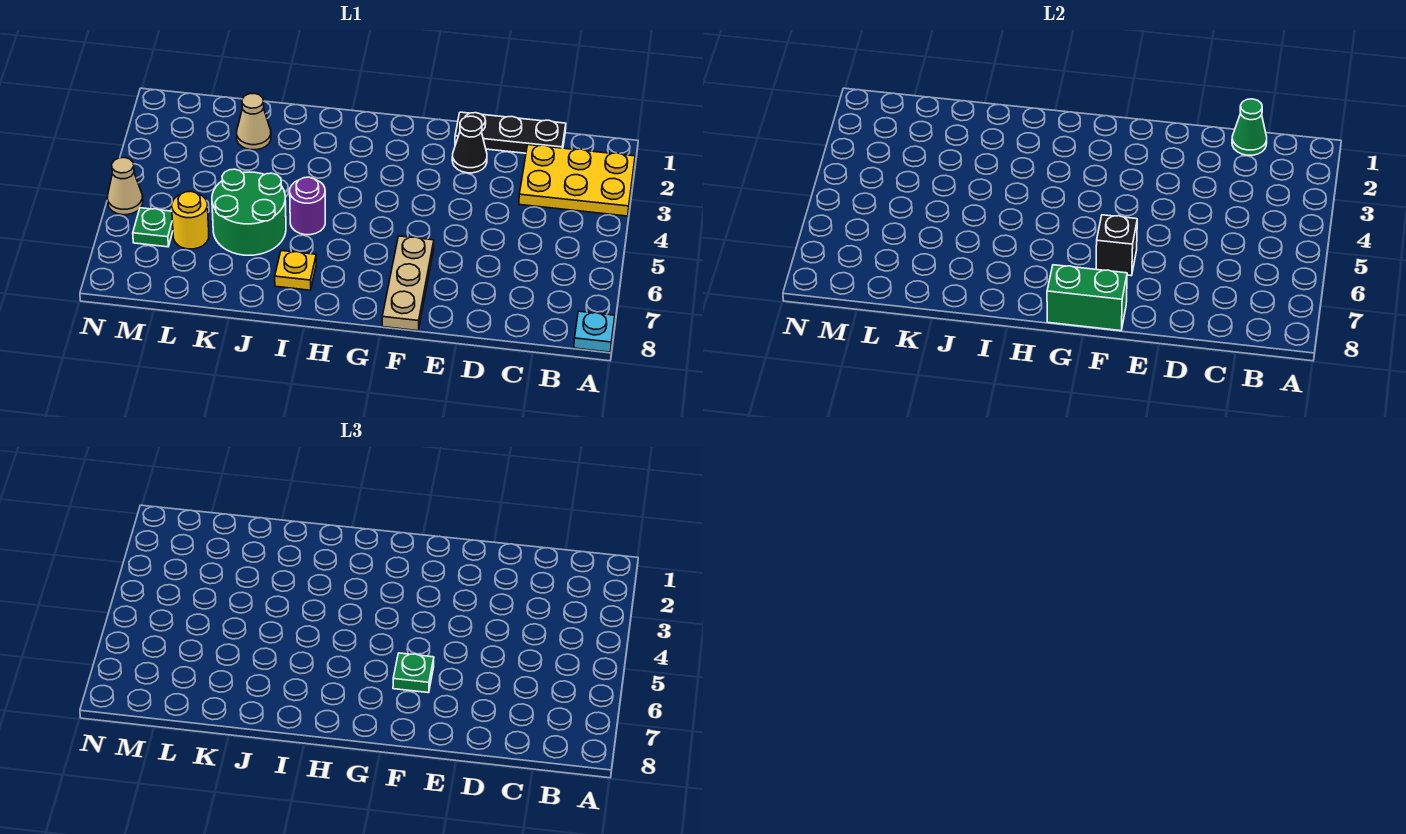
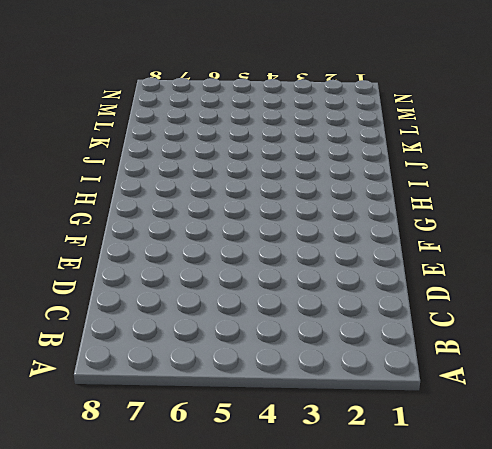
none -> yellow plate A2:C3 level 1
none -> cyan plate A8 level 1
none -> black plate C1:E1 level 1

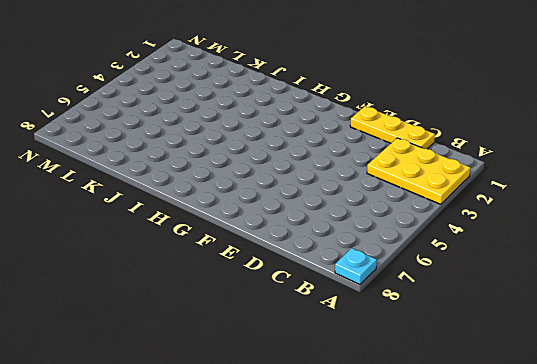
yellow plate C1:E1 level 1 -> black plate C1:E1 level 1
none -> black cone E2 level 1
none -> tan plate F6:F8 level 1
none -> purple round brick I5 level 1

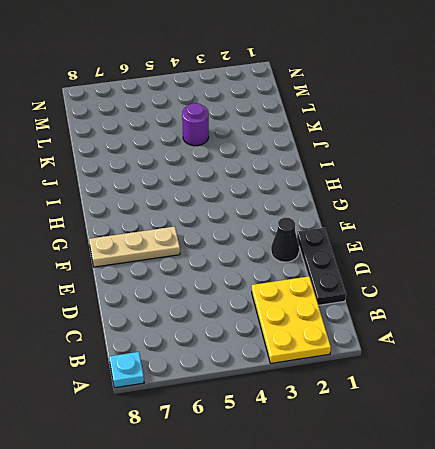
purple round brick K4 level 1 -> purple round brick I5 level 1
none -> yellow plate I7 level 1
none -> green round brick J5:K6 level 1
none -> tan cone K2 level 1

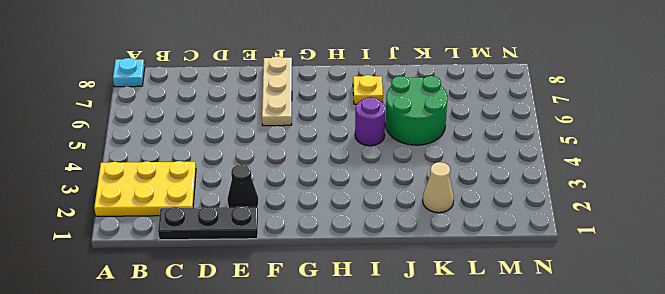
none -> yellow round brick L6 level 1
none -> green plate M6 level 1
none -> tan cone N5 level 1

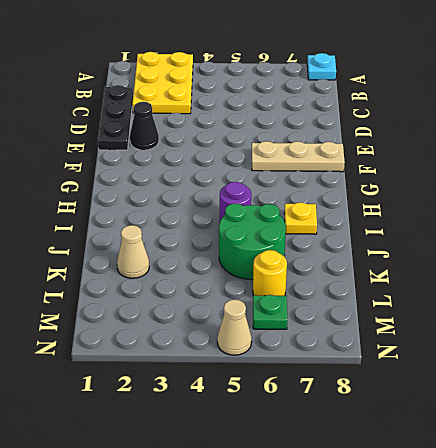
none -> green cone C1 level 2
none -> black brick F6 level 2
none -> green brick F8:G8 level 2

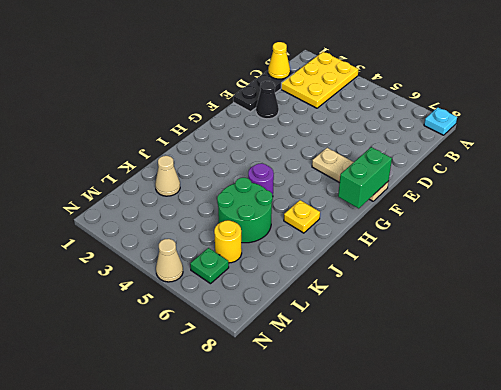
yellow cone C1 level 2 -> green cone C1 level 2
none -> black brick F6 level 2
none -> green plate F6 level 3

